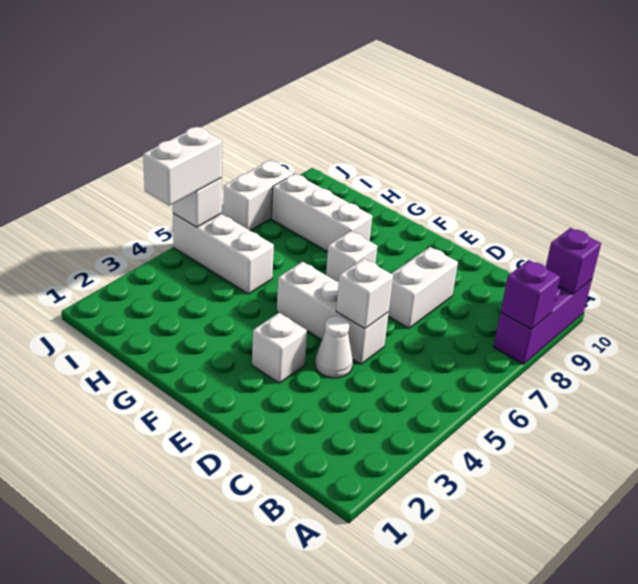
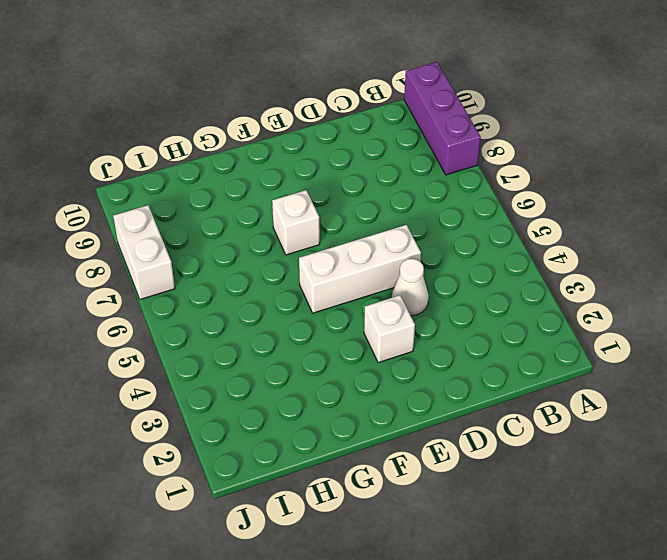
none -> white brick D7:D8 level 1
none -> white brick G8:I8 level 1
none -> white brick H5:J5 level 1

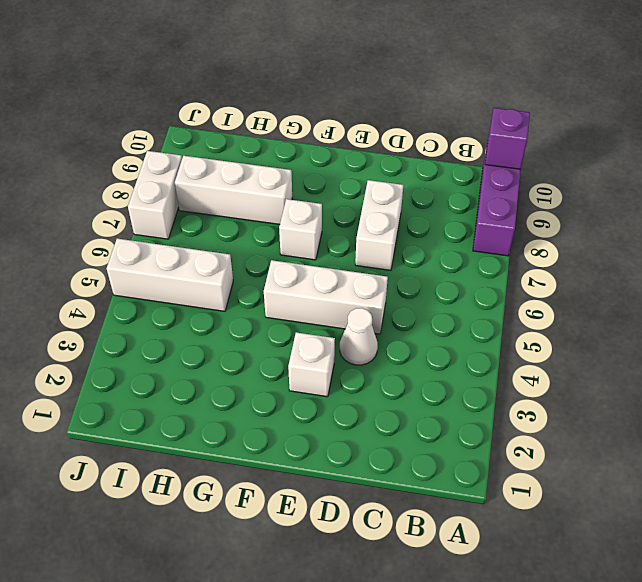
none -> purple brick A8 level 2
none -> white brick D5 level 2
none -> white brick J5 level 2

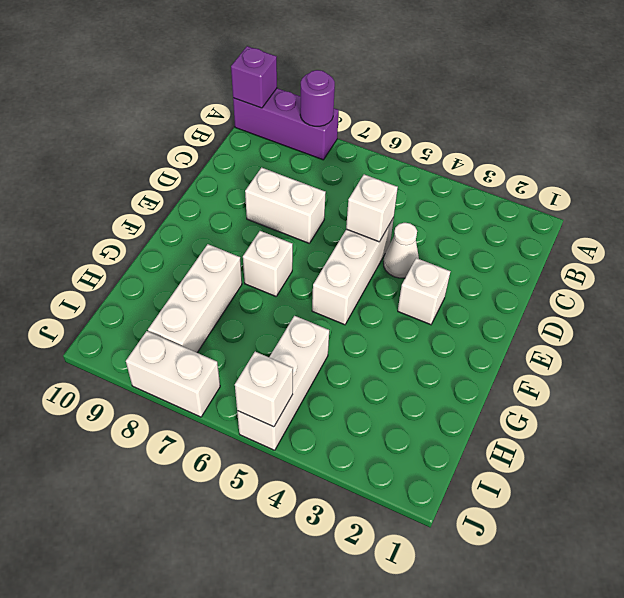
purple round brick A8 level 2 -> purple brick A8 level 2
none -> white brick J4:J5 level 3

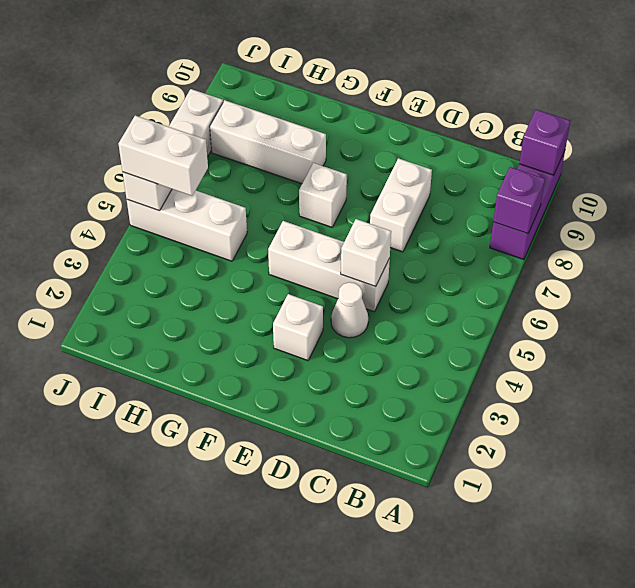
white brick I5:J5 level 3 -> white brick J4:J5 level 3

